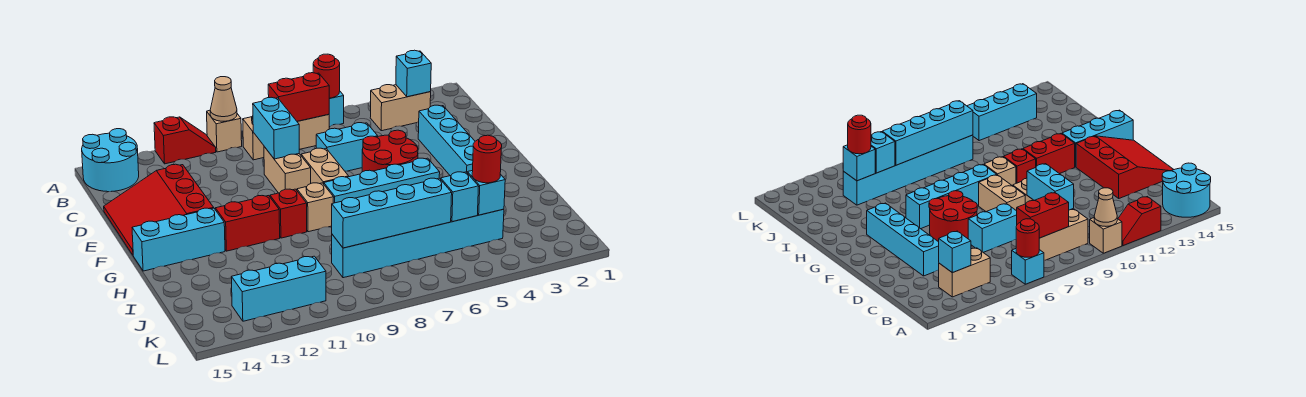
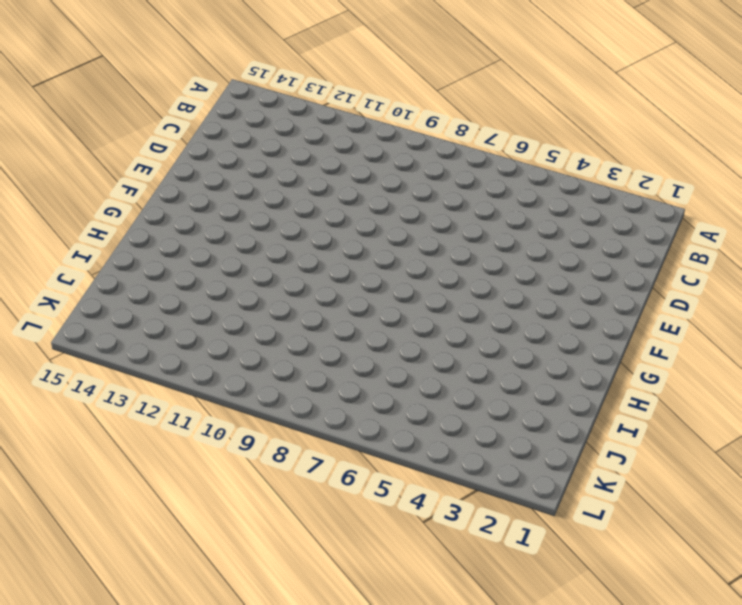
none -> cyan brick A6 level 1
none -> tan brick A10 level 1
none -> red slope A11:A12 level 1 top 12

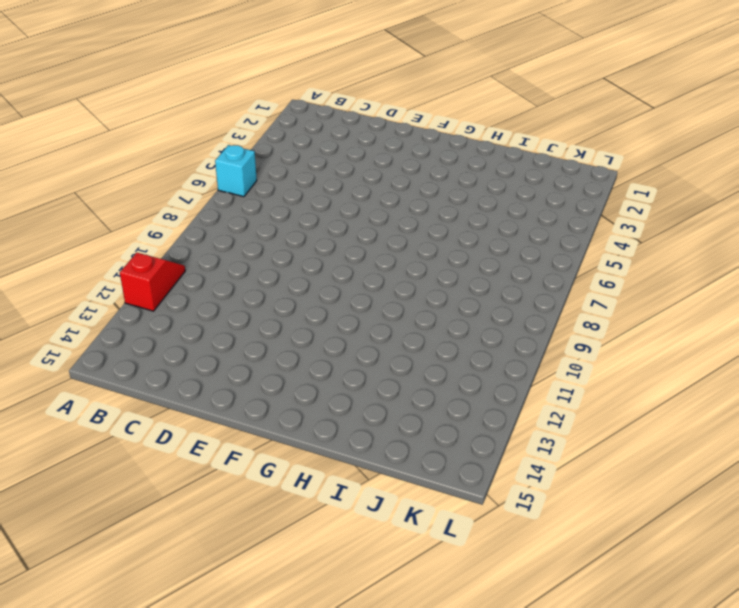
none -> tan brick A10 level 1
none -> cyan round brick A14:B15 level 1
none -> tan brick B3:B4 level 1

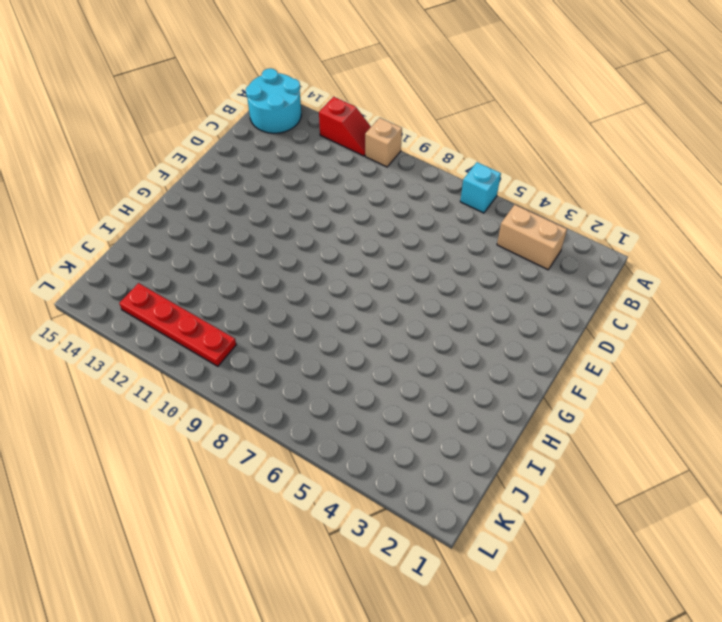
red plate K10:K13 level 1 -> cyan brick K11:K13 level 1
none -> tan brick B7:B9 level 1
none -> cyan brick D3:G3 level 1
none -> cyan brick D6:D7 level 1

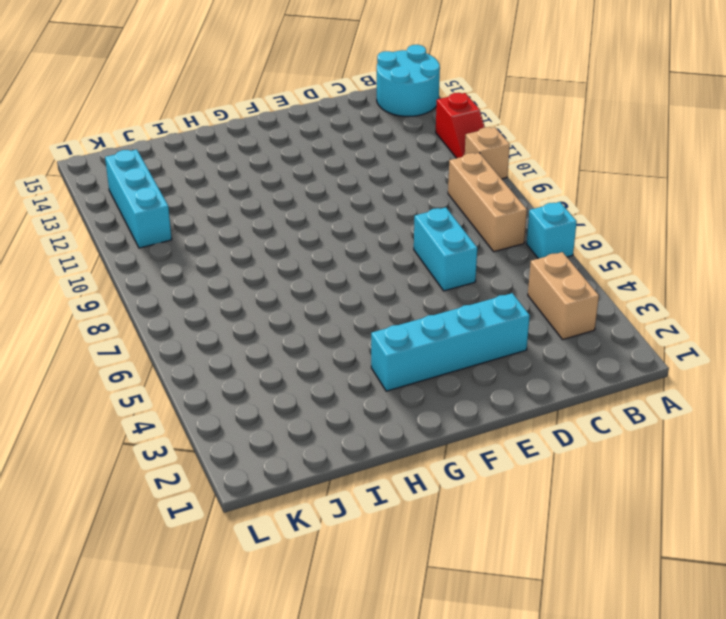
none -> tan brick D9:E9 level 1
none -> red slope D13:F15 level 1 top 13
none -> red round brick E5:F6 level 1

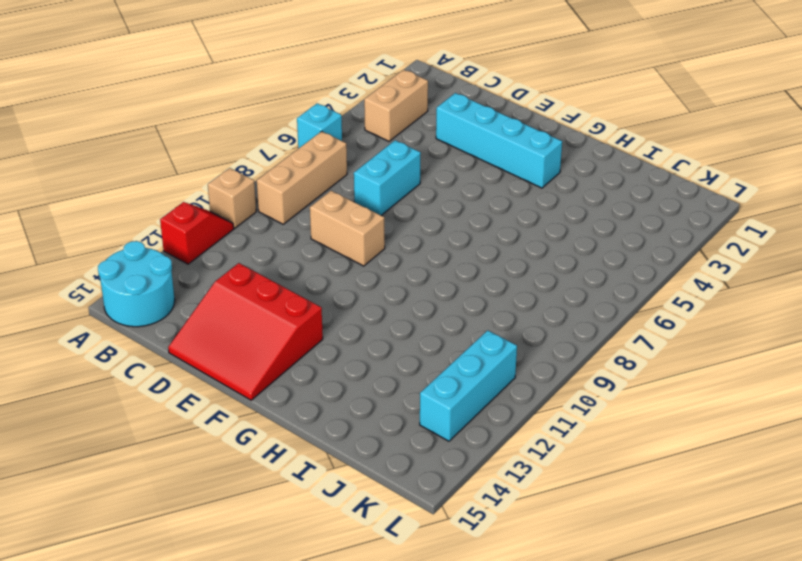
none -> red round brick E5:F6 level 1
none -> tan brick E8:F8 level 1
none -> cyan brick G5:G8 level 1

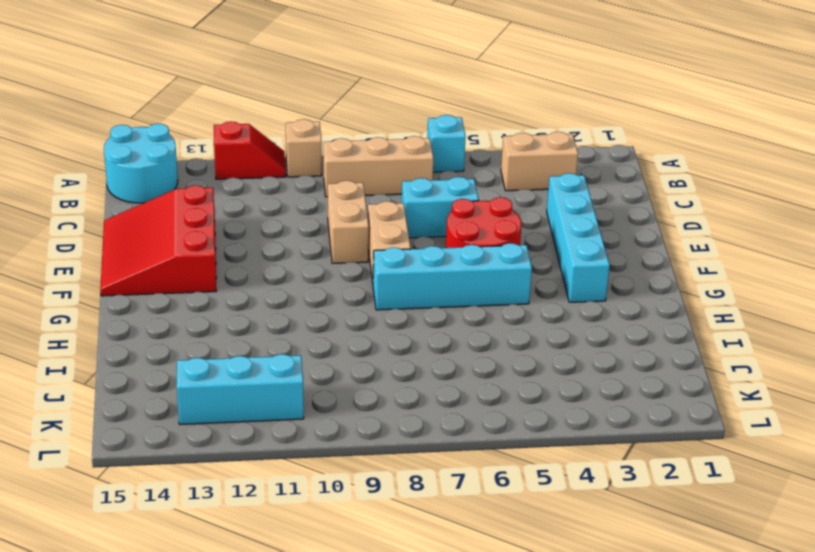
none -> tan brick G9 level 1
none -> red brick G10 level 1
none -> red brick G11:G12 level 1

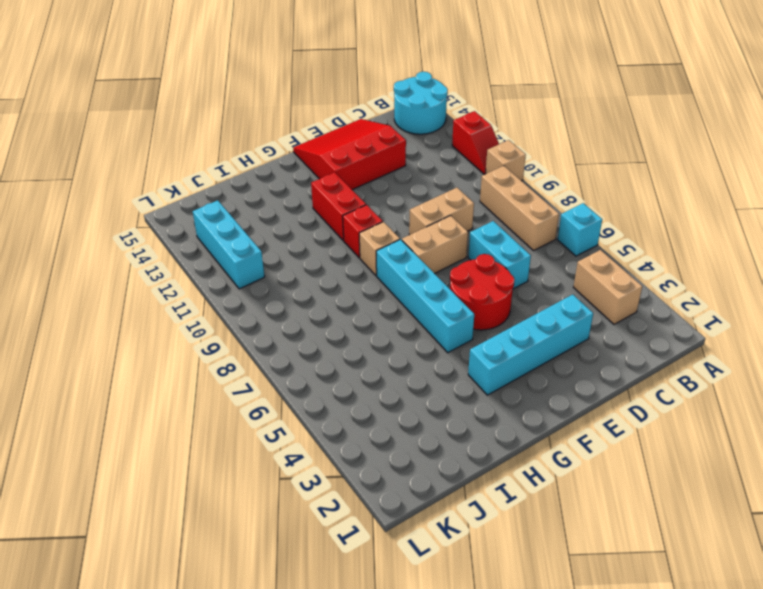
none -> cyan brick G13:G15 level 1
none -> cyan brick J4:J9 level 1
none -> red round brick A6 level 2

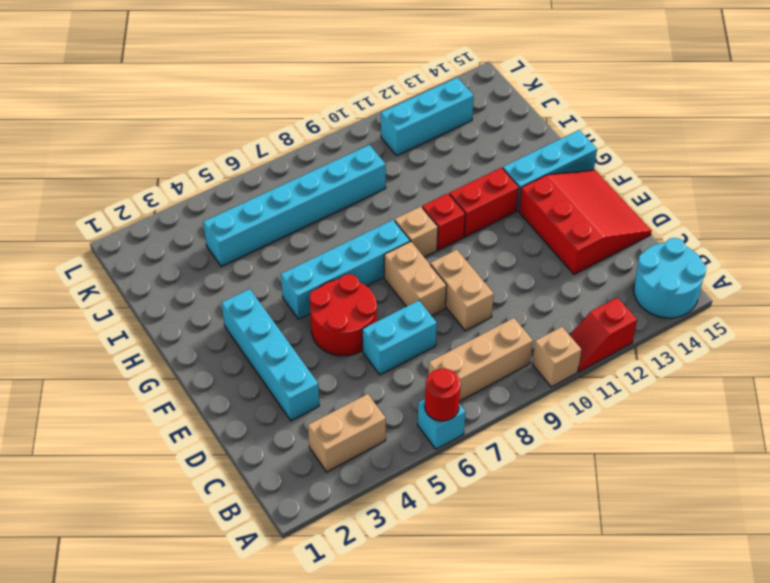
none -> tan cone A10 level 2
none -> cyan brick B3 level 2
none -> red brick B7:B8 level 2

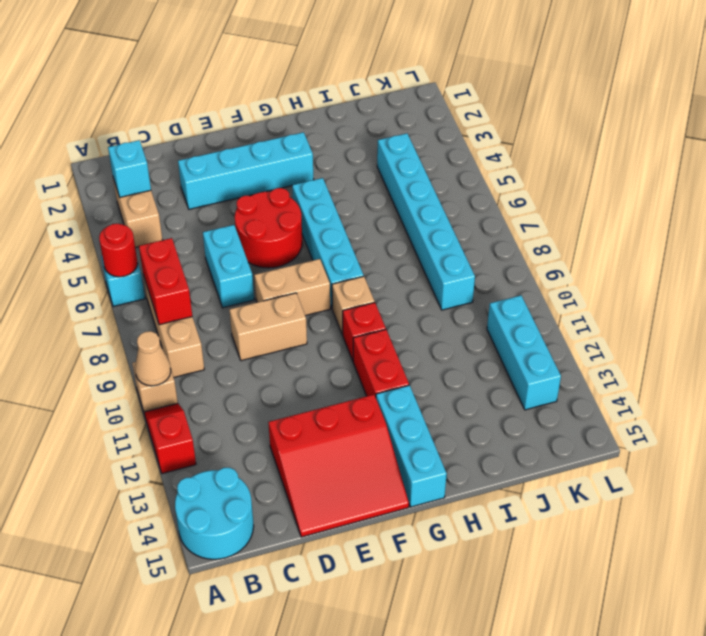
none -> cyan brick C9:D9 level 2
none -> cyan brick J4 level 2
none -> cyan brick J5 level 2

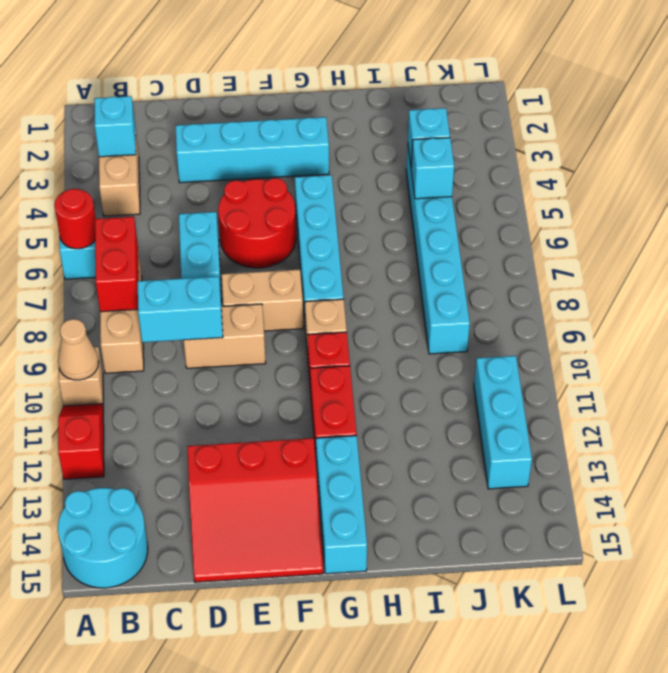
none -> cyan brick J6:J9 level 2
none -> red round brick J4 level 3

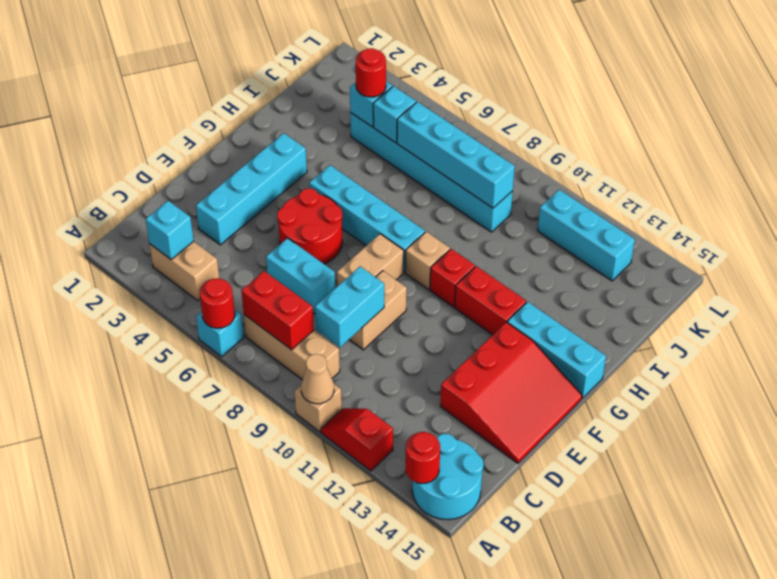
red round brick A14 level 2 -> none

